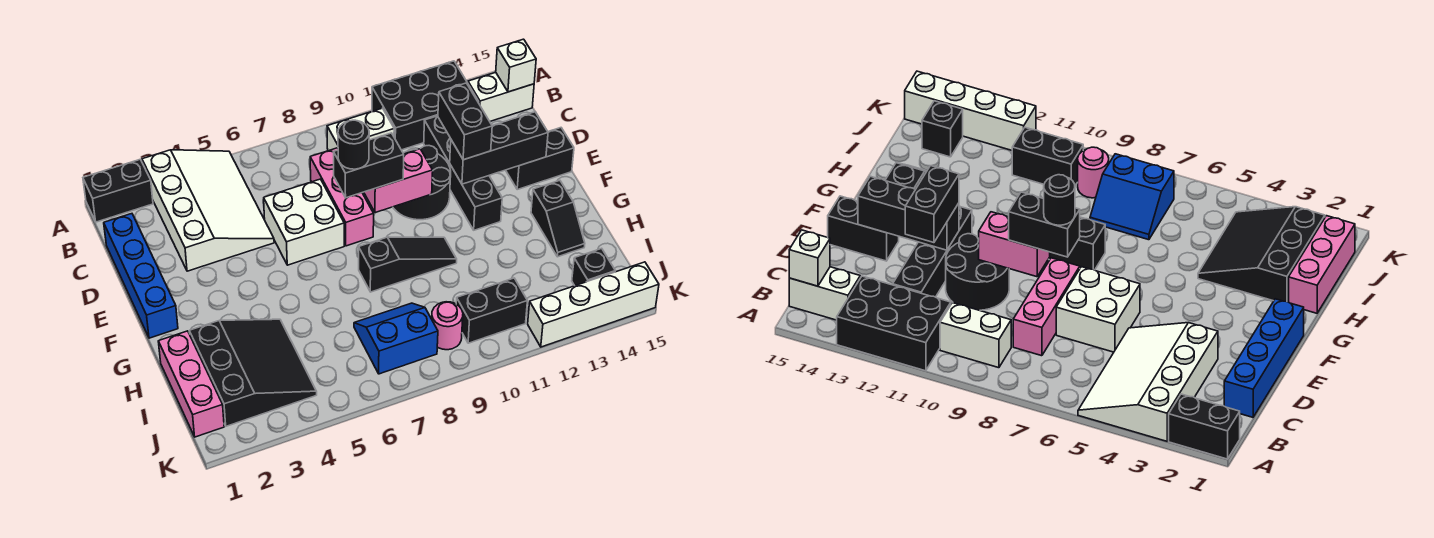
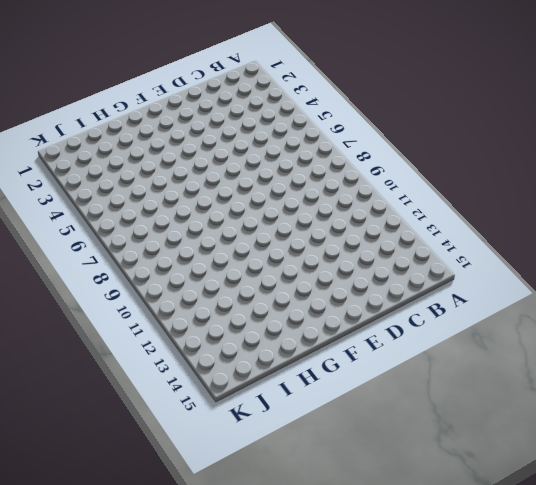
none -> black brick A1:A2 level 1
none -> white slope A3:D5 level 1 top 3
none -> black brick A11:B13 level 1

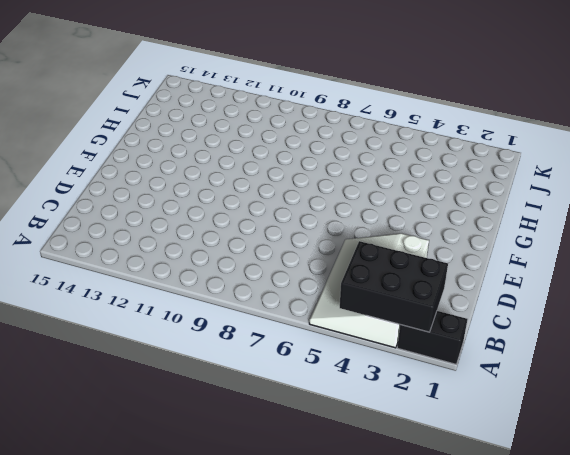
black brick A2:B4 level 2 -> black brick A11:B13 level 1
none -> white brick B9:B10 level 1
none -> white brick B14:B15 level 1
none -> blue brick C1:F1 level 1

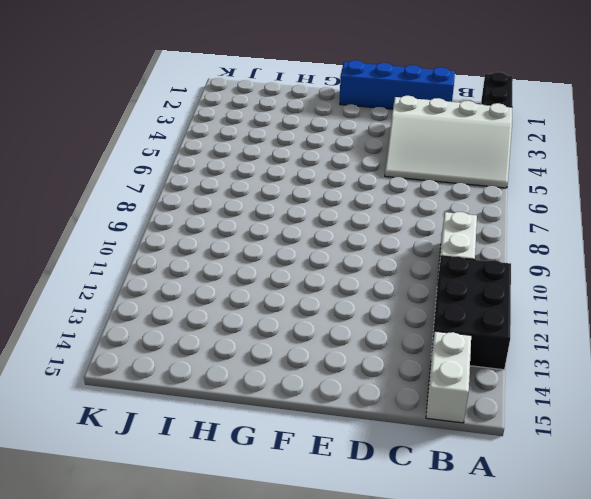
none -> pink brick C8:E8 level 1
none -> black brick C12:F12 level 1
none -> white brick D6:E7 level 1

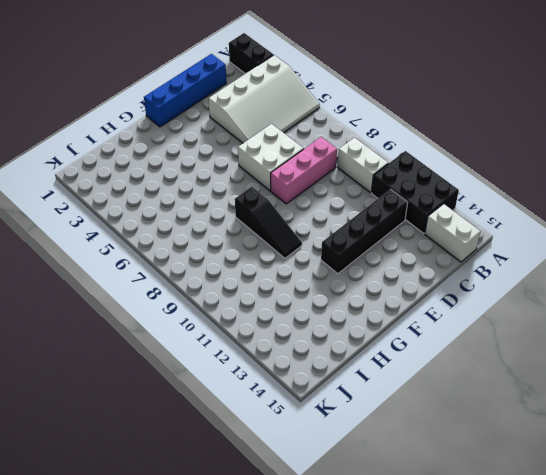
none -> black round brick D10:E11 level 1
none -> black brick E14:E15 level 1
none -> black slope G14:H14 level 1 top G

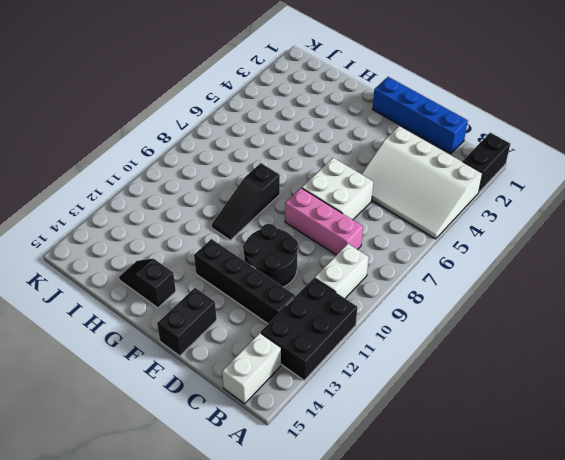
none -> pink brick H1:J1 level 1
none -> black slope H2:J4 level 1 top 2
none -> blue slope I7:J8 level 1 top J

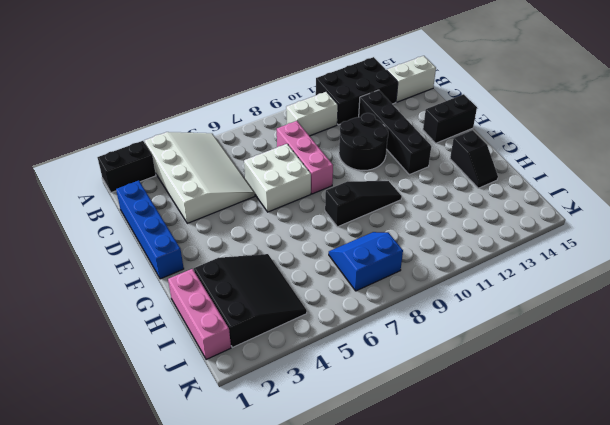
none -> pink round brick J9 level 1
none -> black brick J10:J11 level 1
none -> black brick J14 level 1

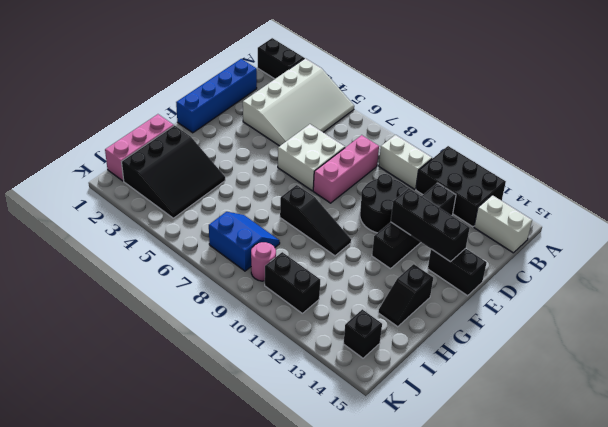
none -> white brick K12:K15 level 1
none -> white brick B15 level 2
none -> pink brick E9:E10 level 2

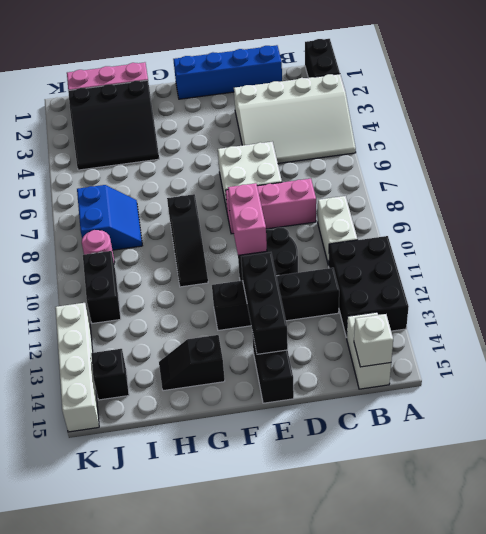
none -> black brick D12:E12 level 3
none -> black brick E8:E9 level 3
none -> black round brick E8 level 4

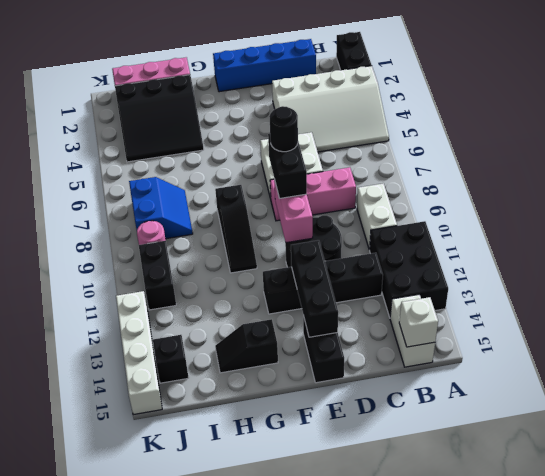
none -> black brick D12:E12 level 3

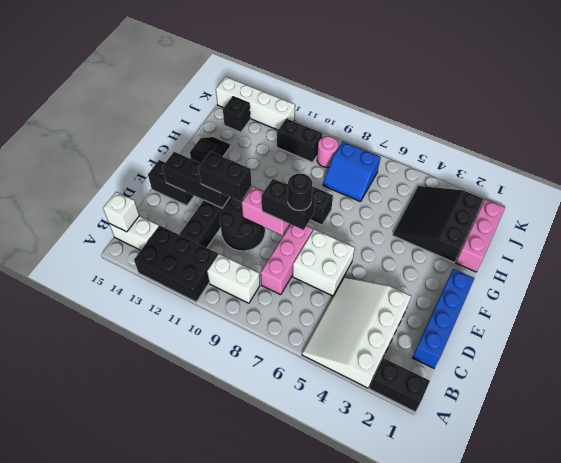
black brick E11:E12 level 3 -> black brick D12:E12 level 3

